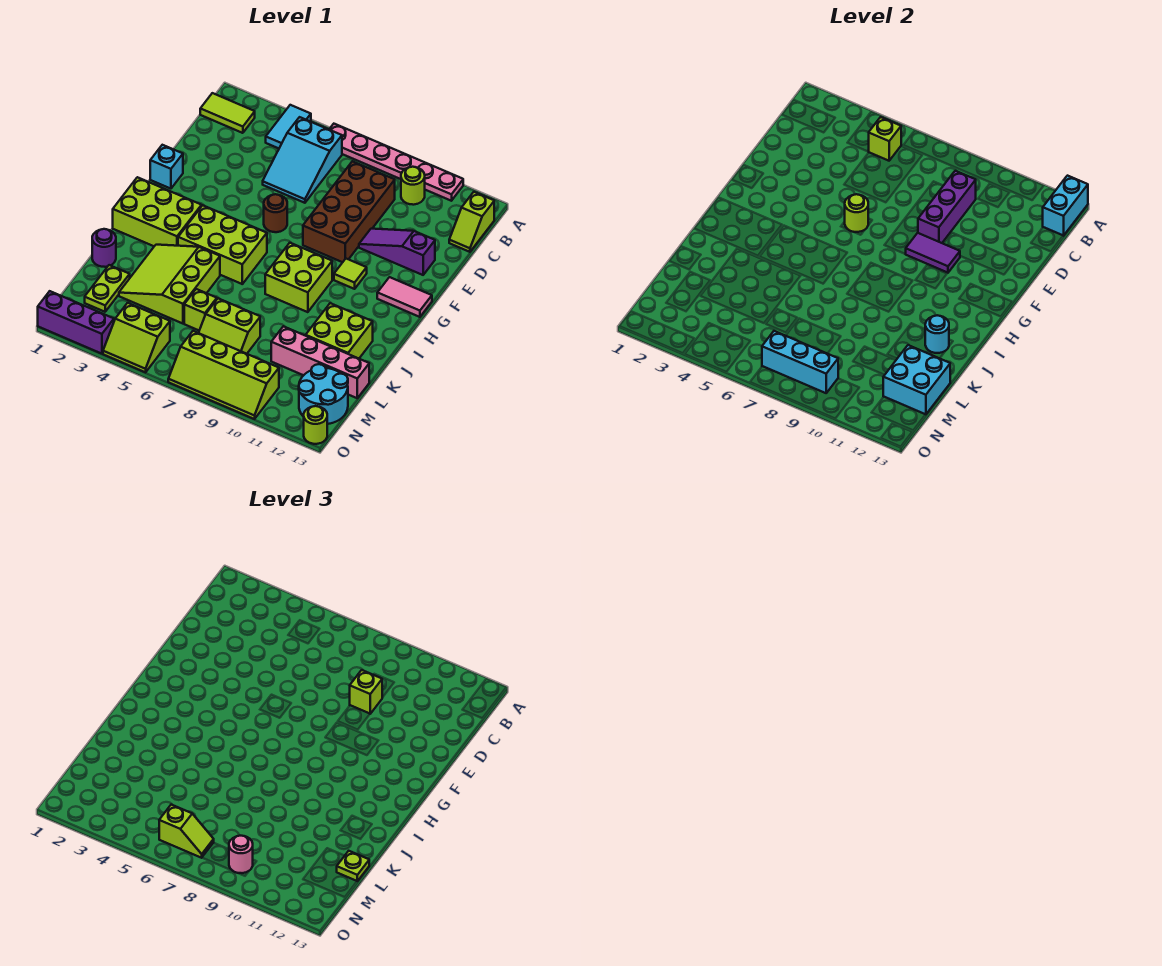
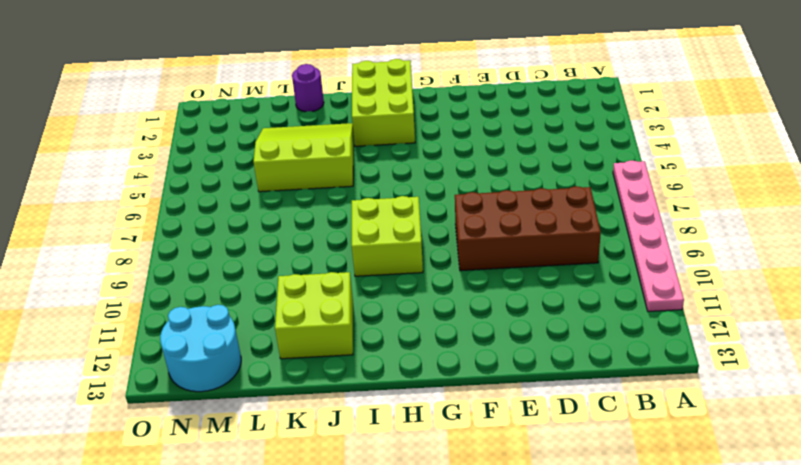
none -> cyan tile A4:B4 level 1
none -> lime tile B1:B2 level 1
none -> cyan slope B5:D6 level 1 top B
none -> lime round brick B10 level 1

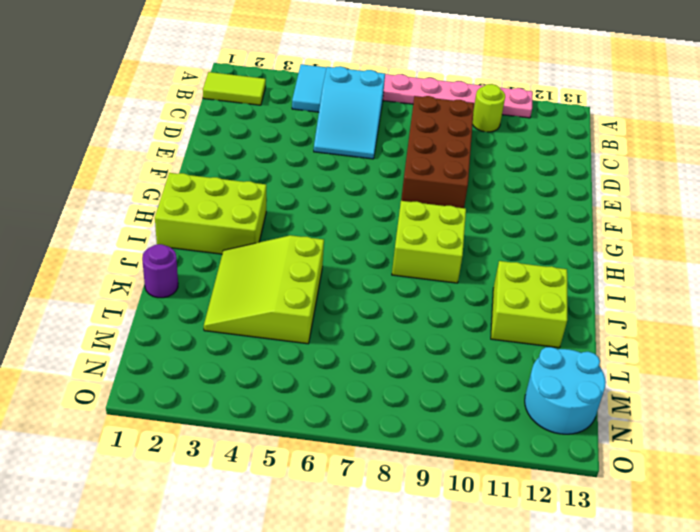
none -> lime slope B13:C13 level 1 top B
none -> purple slope E10:E12 level 1 top 12
none -> cyan brick F1 level 1
none -> brown round brick F6 level 1

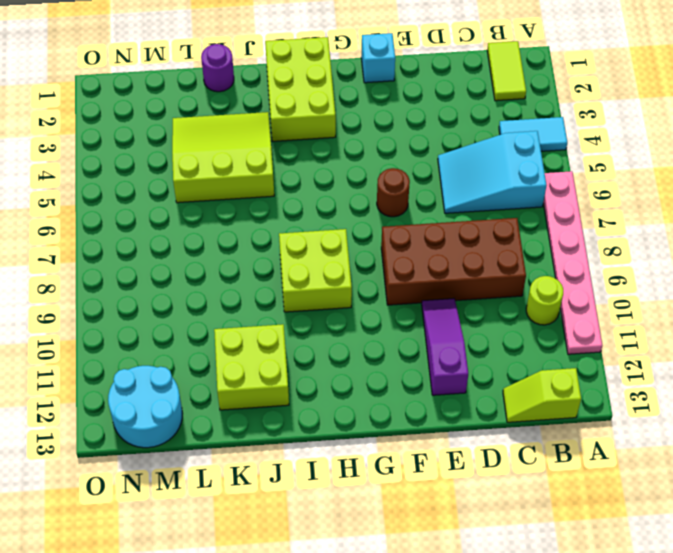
none -> lime tile G10 level 1
none -> pink tile G12:G13 level 1
none -> lime brick H4:I6 level 1
none -> lime plate L2:M2 level 1

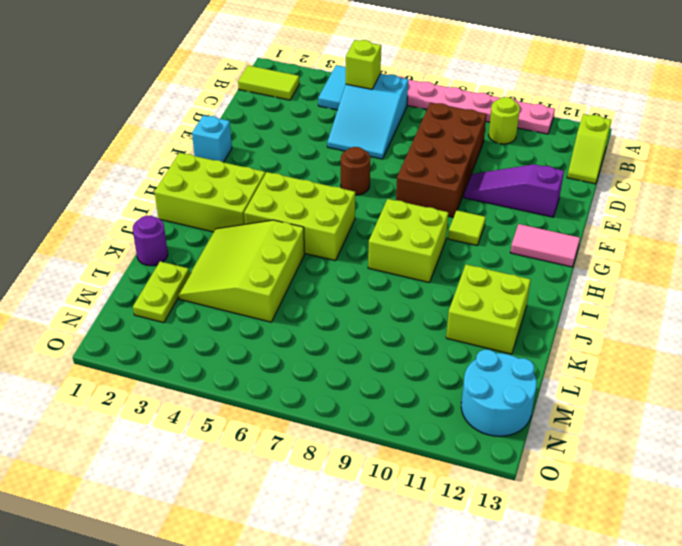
none -> lime brick L6 level 1
none -> lime slope L7:M8 level 1 top L
none -> pink brick L10:L13 level 1
none -> lime slope N4:O5 level 1 top N

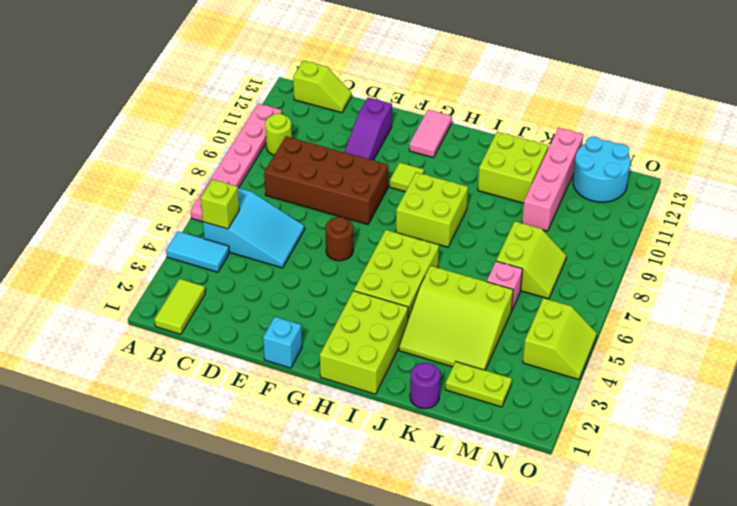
pink brick L6 level 1 -> lime brick L6 level 1
none -> lime slope N7:O10 level 1 top N
none -> purple brick O1:O3 level 1
none -> lime round brick O13 level 1
none -> cyan brick A13:B13 level 2

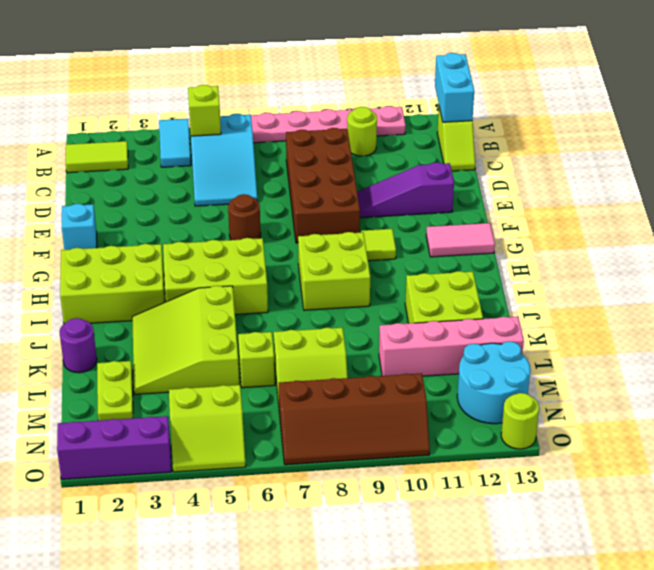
brown slope N7:O10 level 1 top N -> lime slope N7:O10 level 1 top N
none -> purple brick C9:E9 level 2
none -> lime round brick F6 level 2
none -> purple tile F9:F10 level 2
none -> cyan round brick J12 level 2

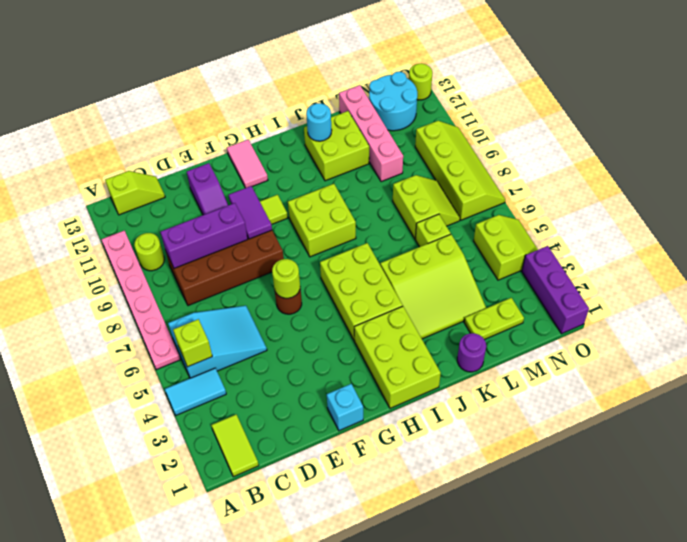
none -> cyan brick A13:B13 level 2
none -> cyan brick L12:M13 level 2
none -> cyan brick N7:N9 level 2
none -> lime brick D9 level 3

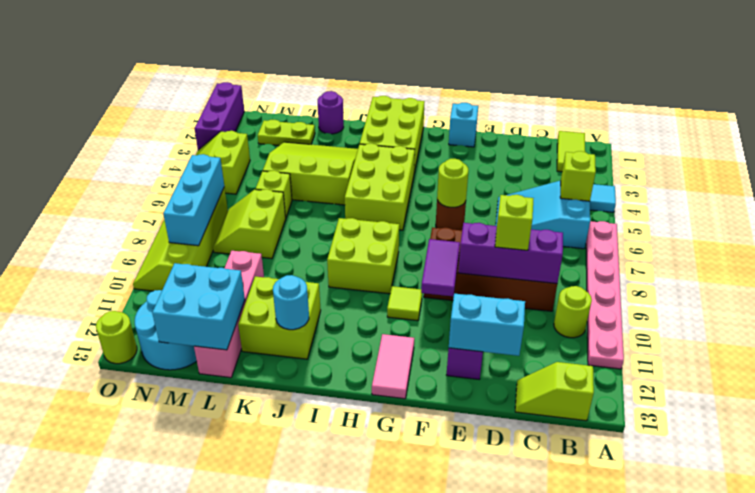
cyan brick D12:E12 level 2 -> cyan brick A13:B13 level 2
none -> lime plate L13 level 3
none -> lime slope N6:N7 level 3 top 6
none -> pink round brick N9 level 3

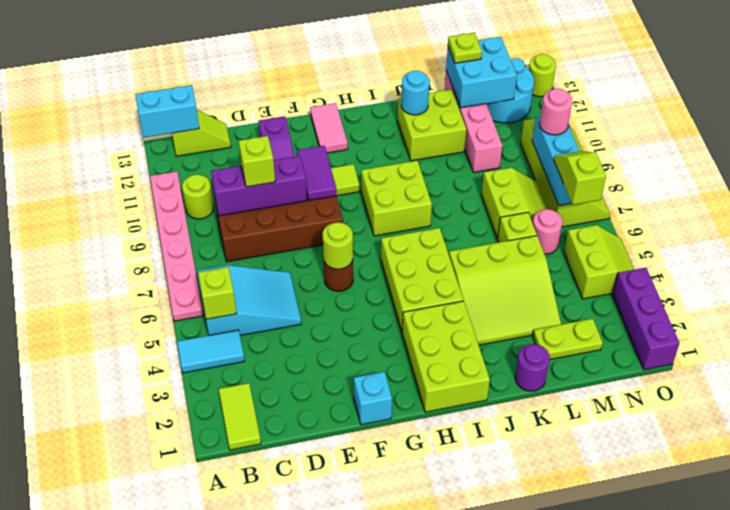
pink round brick M6 level 1 -> none

